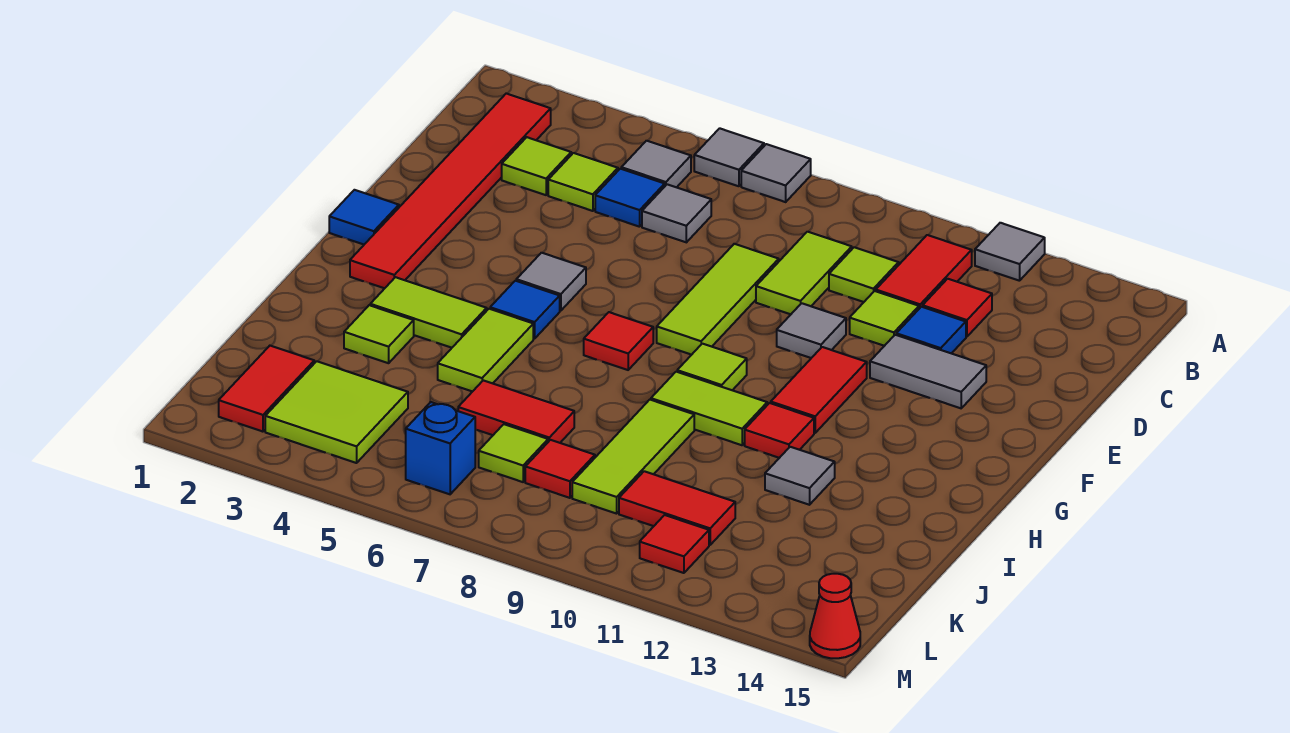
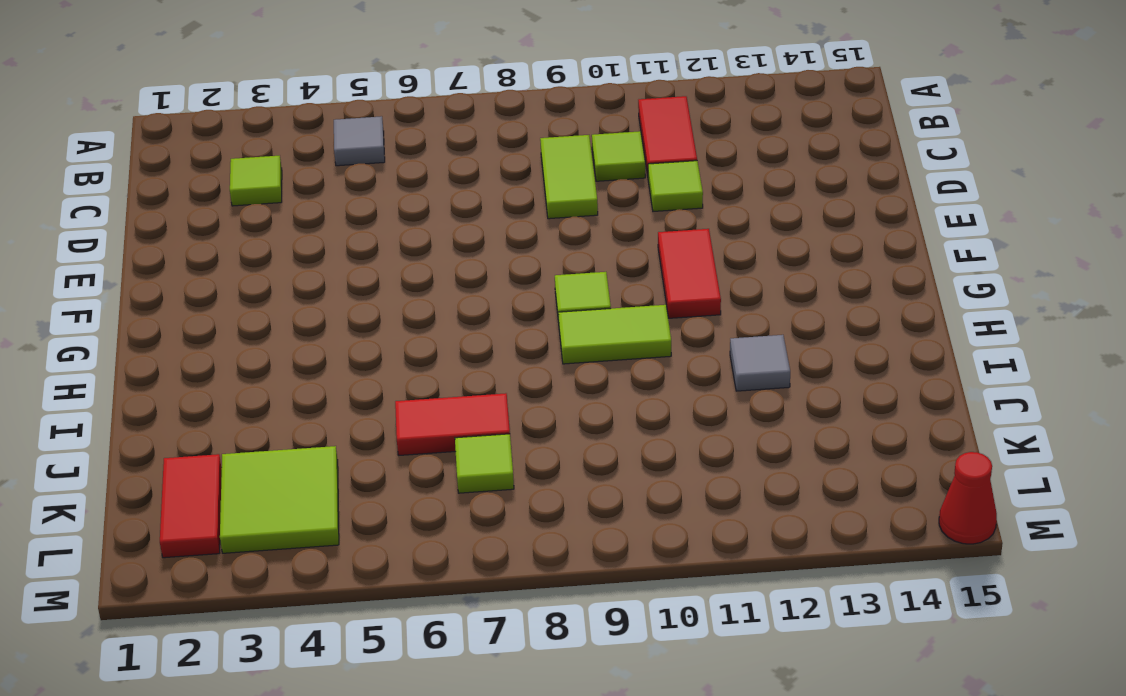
none -> grey tile A6 level 1
none -> grey tile A7 level 1
none -> grey tile A12 level 1
none -> red tile B2:G2 level 1

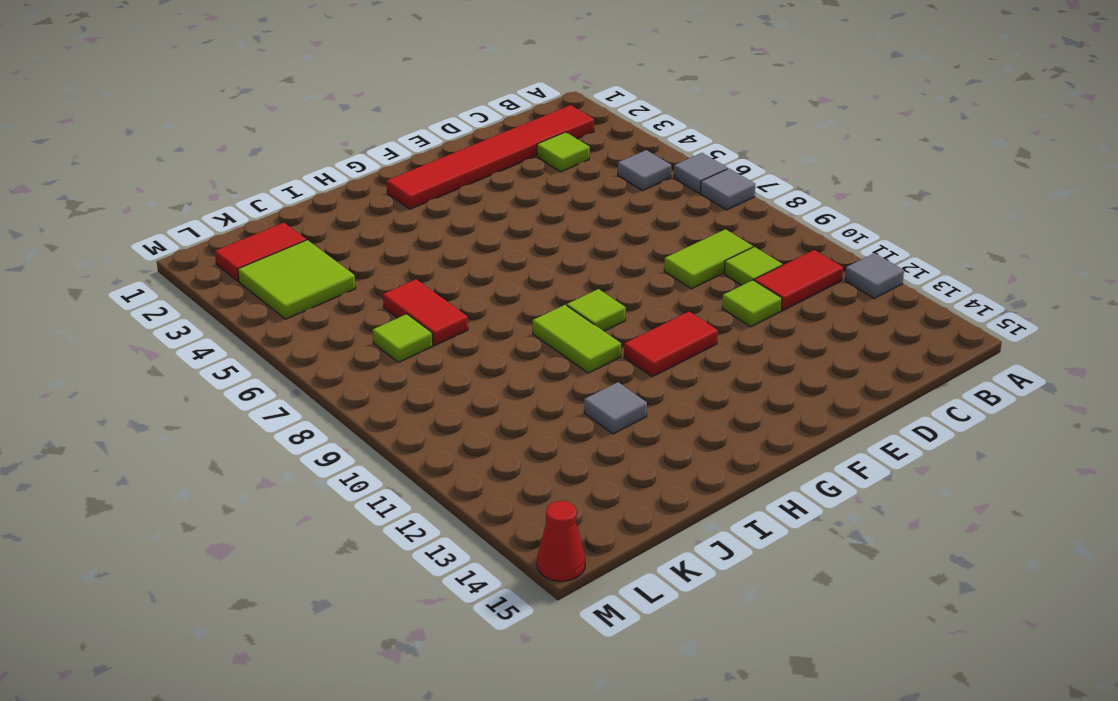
none -> lime tile C4 level 1
none -> blue tile C5 level 1
none -> grey tile C6 level 1
none -> red tile C12 level 1

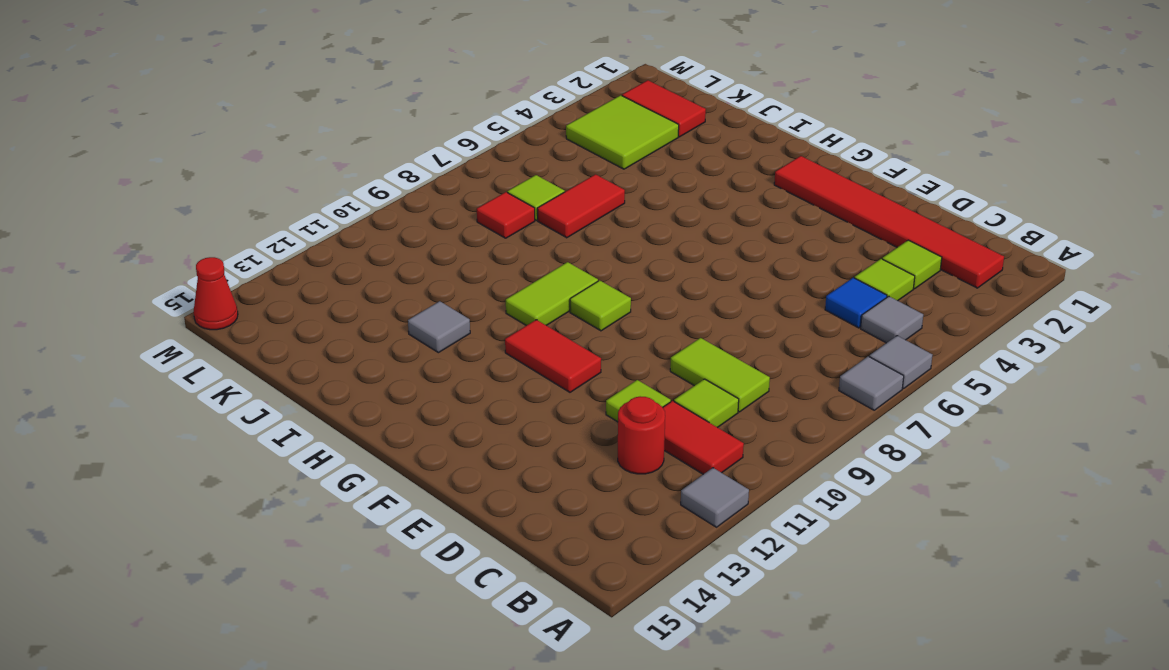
red round brick C12 level 1 -> red tile C12 level 1
none -> grey tile C6 level 1
none -> lime tile D8:F8 level 1
none -> blue tile D12 level 1
none -> grey tile E10 level 1

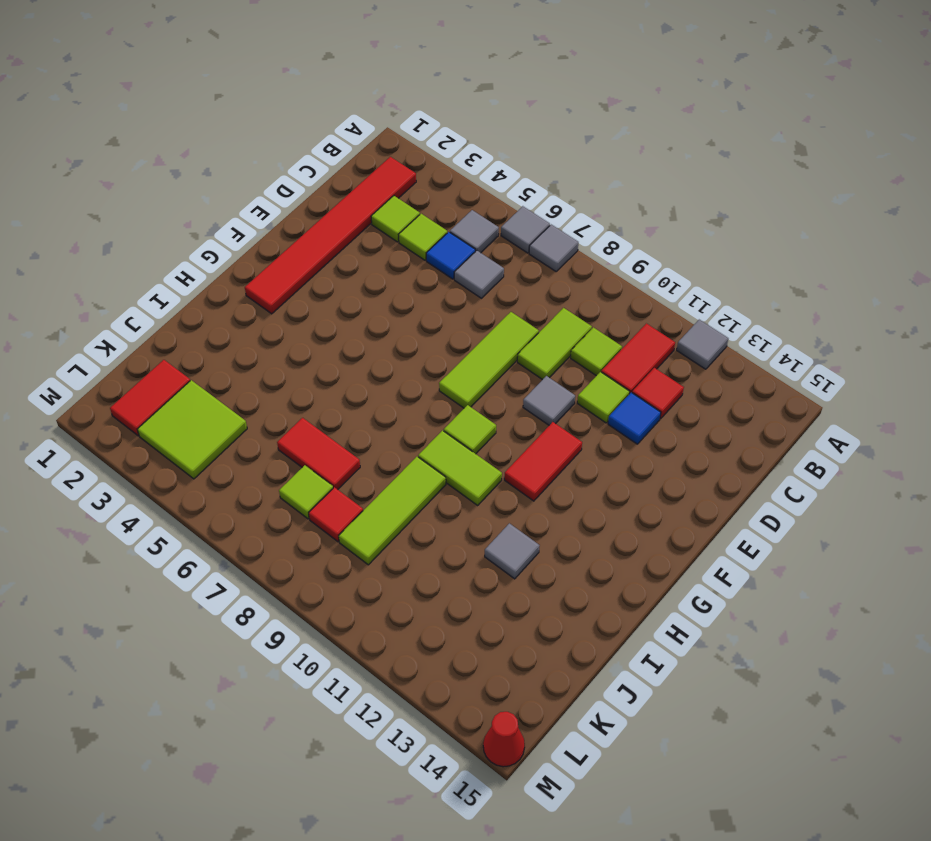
none -> grey tile E12:E13 level 1
none -> blue tile F1 level 1
none -> grey tile F5 level 1
none -> blue tile G5 level 1

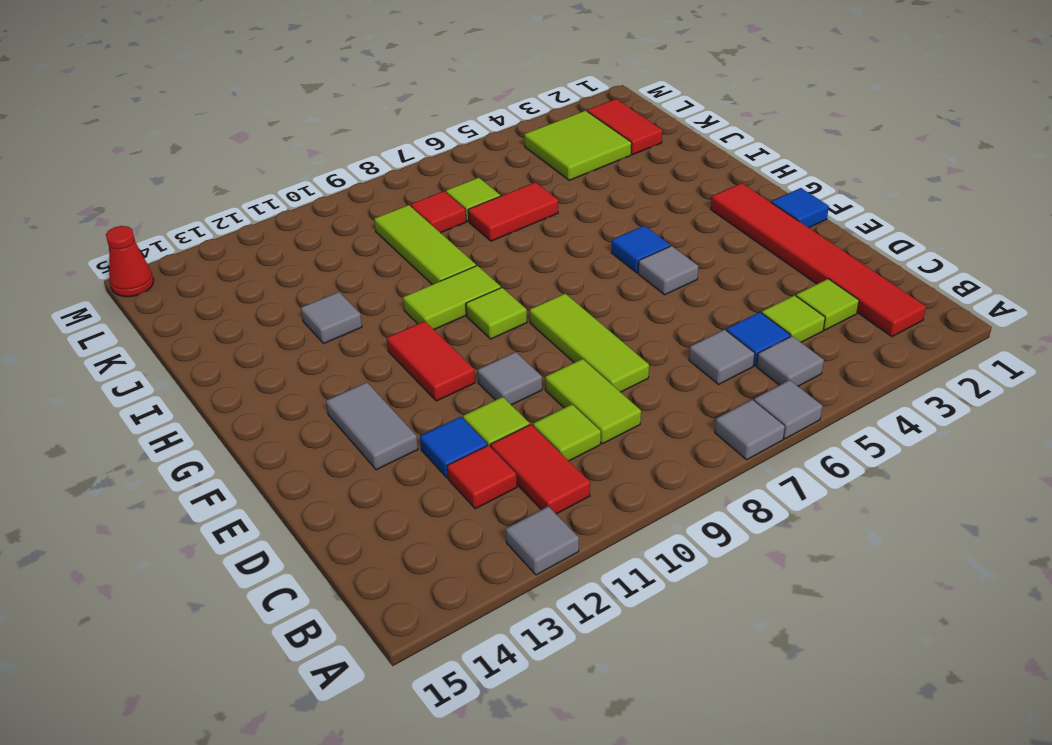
grey tile E13:F13 level 1 -> grey tile E12:E13 level 1
none -> red tile G7 level 1
none -> lime tile H3:H4 level 1
none -> lime tile H5:I5 level 1
none -> red tile H11 level 1

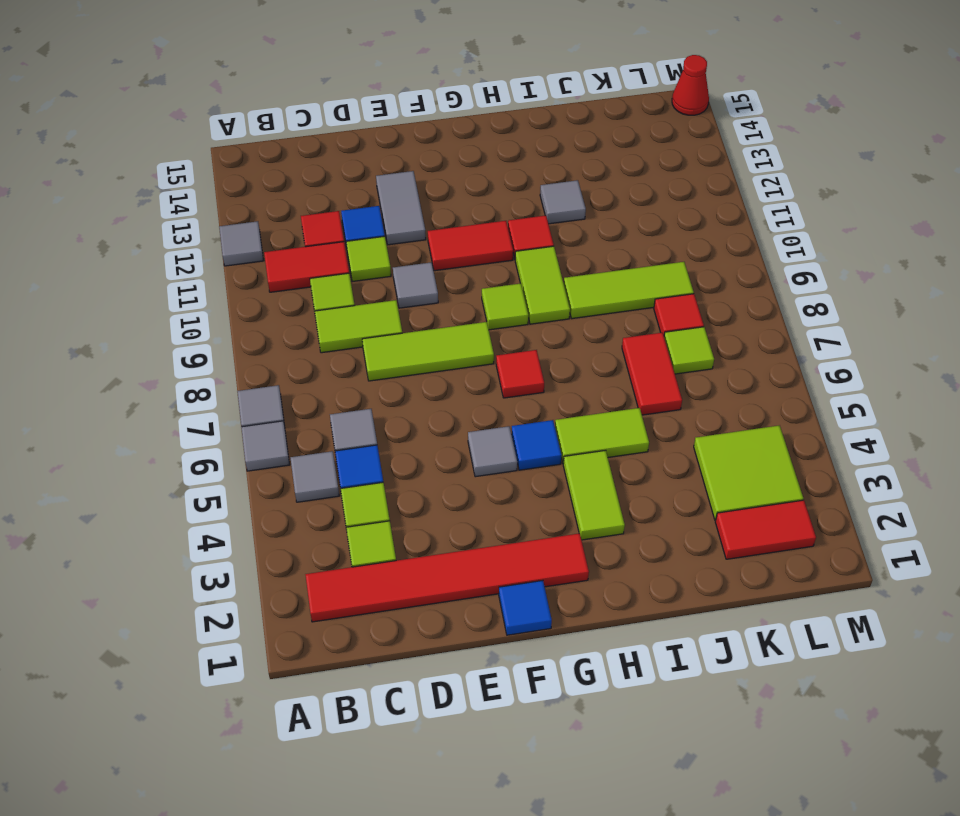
none -> lime tile I3 level 1
none -> red tile K10:K11 level 1
none -> blue brick L6 level 1
none -> red tile L11 level 1

